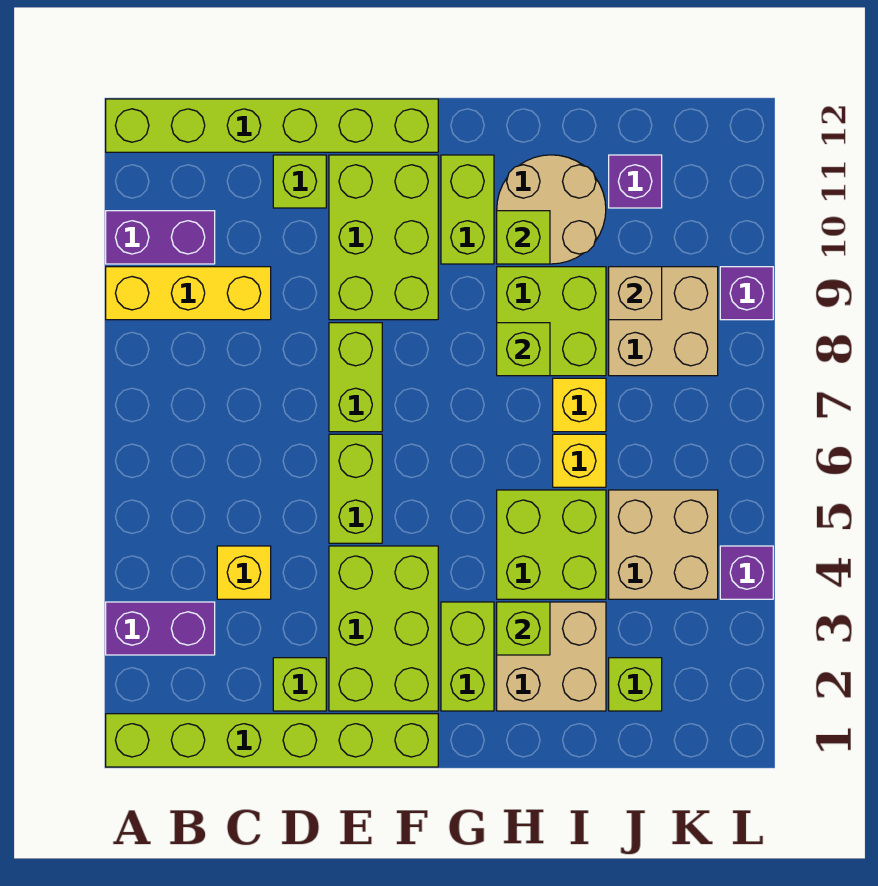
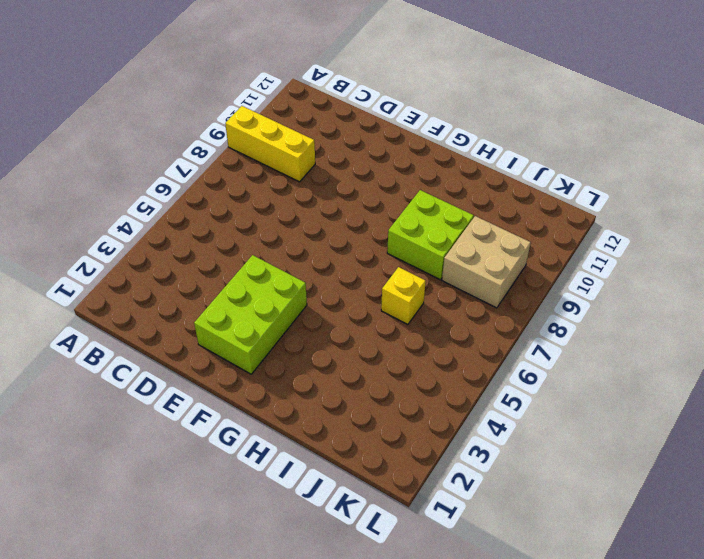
none -> lime brick A1:F1 level 1
none -> purple brick A3:B3 level 1
none -> purple brick A10:B10 level 1
none -> lime brick A12:F12 level 1

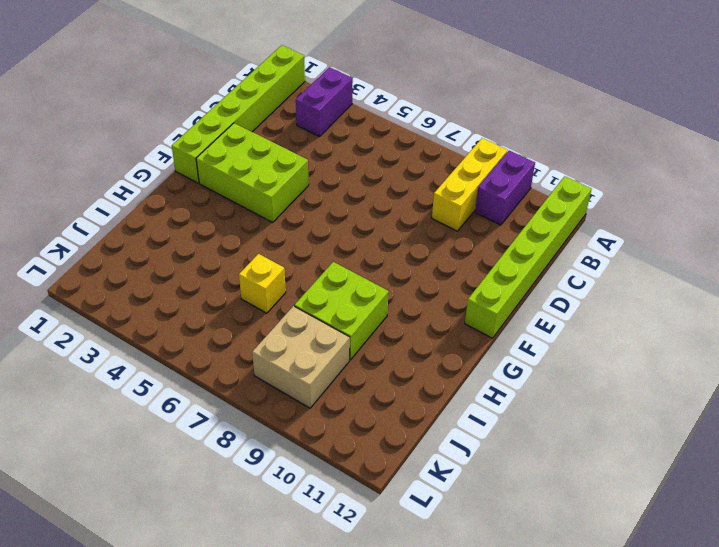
none -> yellow brick C4 level 1
none -> lime brick D2 level 1
none -> lime brick D11 level 1
none -> lime brick E5:E6 level 1

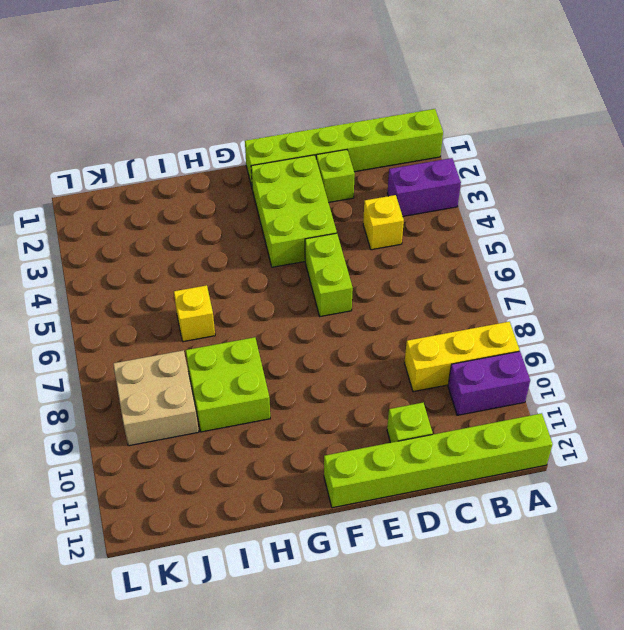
none -> lime brick E7:E8 level 1
none -> lime brick E9:F11 level 1
none -> lime brick G2:G3 level 1
none -> lime brick G10:G11 level 1

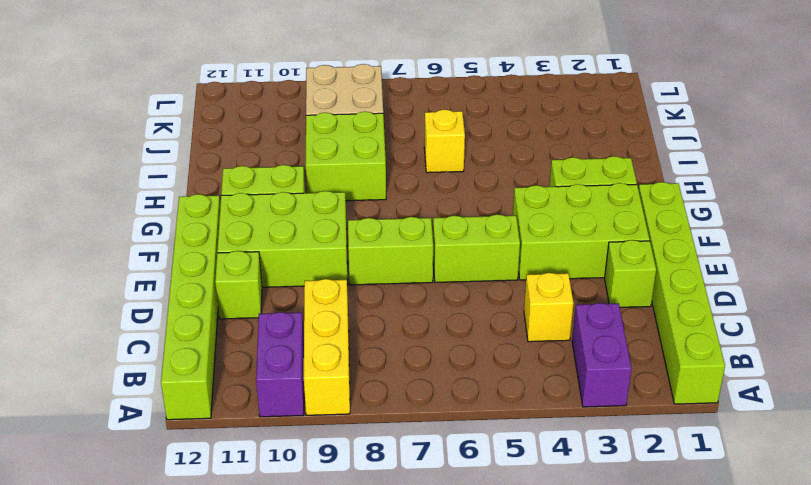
none -> tan brick H2:I3 level 1
none -> lime brick H4:I5 level 1
none -> tan round brick H10:I11 level 1
none -> yellow brick I7 level 1

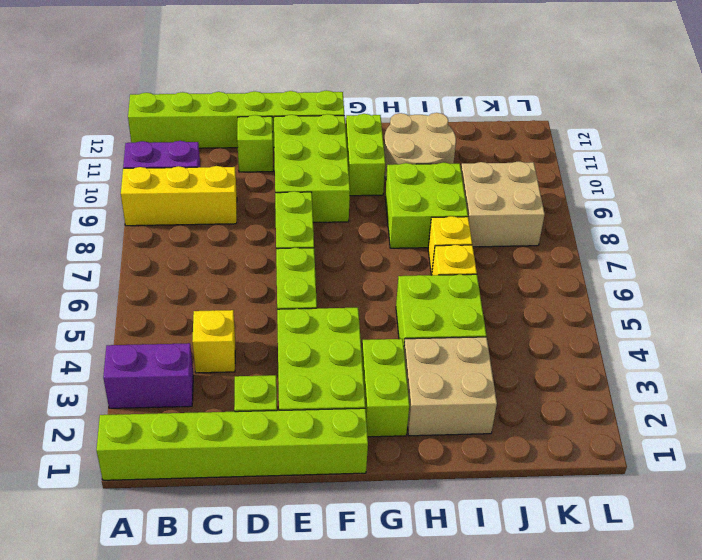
none -> lime brick J2 level 1
none -> tan brick J4:K5 level 1
none -> purple brick J11 level 1
none -> purple brick L4 level 1

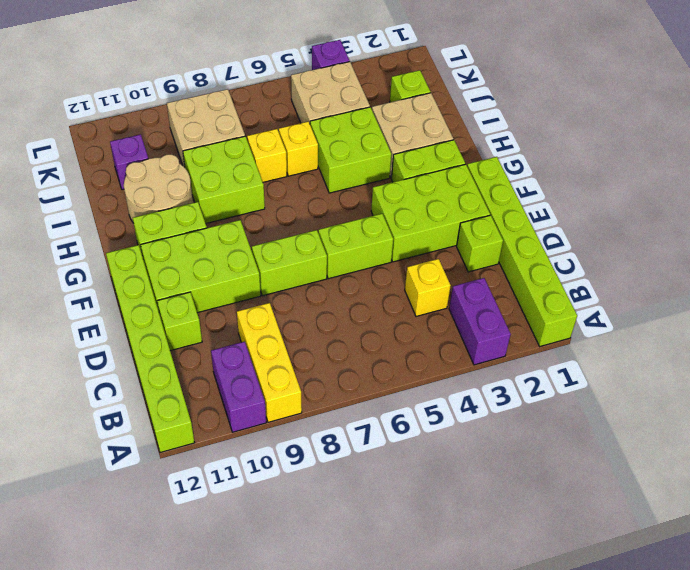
none -> purple brick L9 level 1
none -> lime brick H3 level 2
none -> lime brick H8 level 2
none -> lime brick H10 level 2

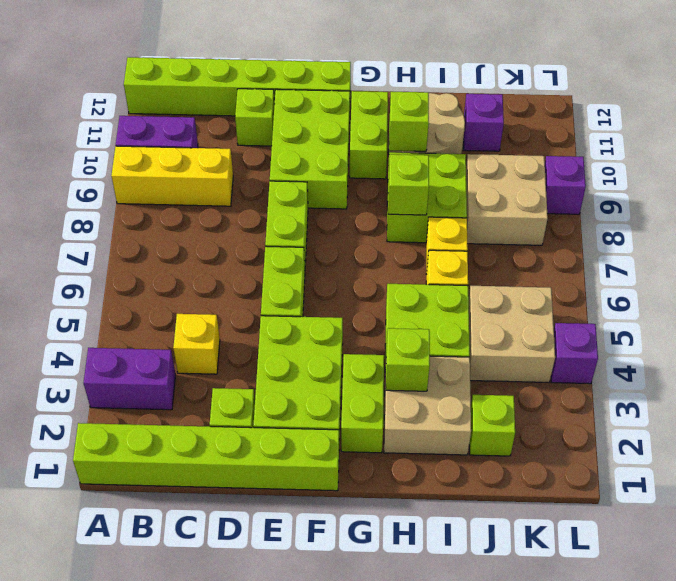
none -> tan brick J9 level 2

